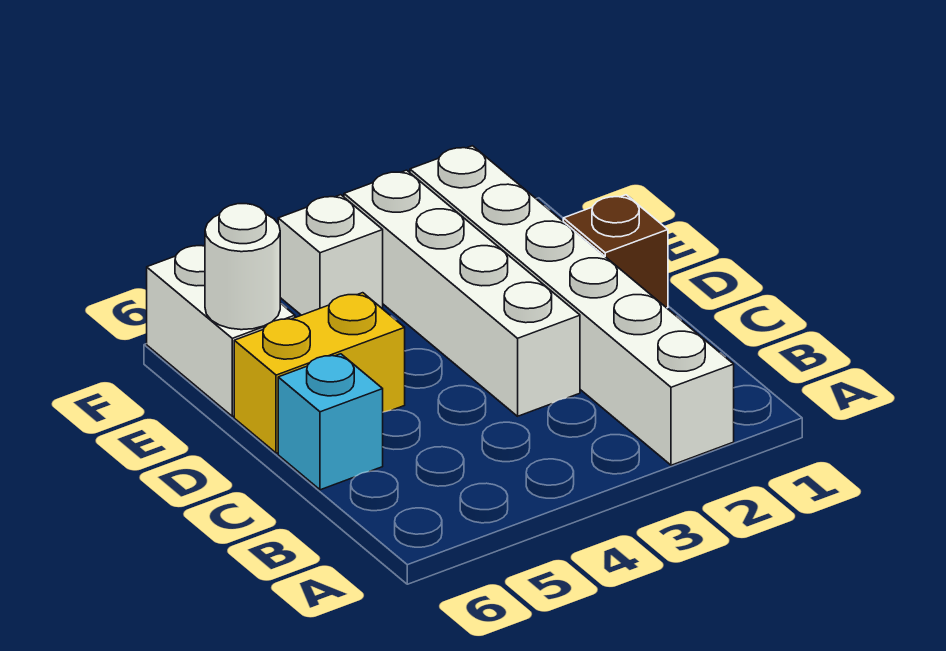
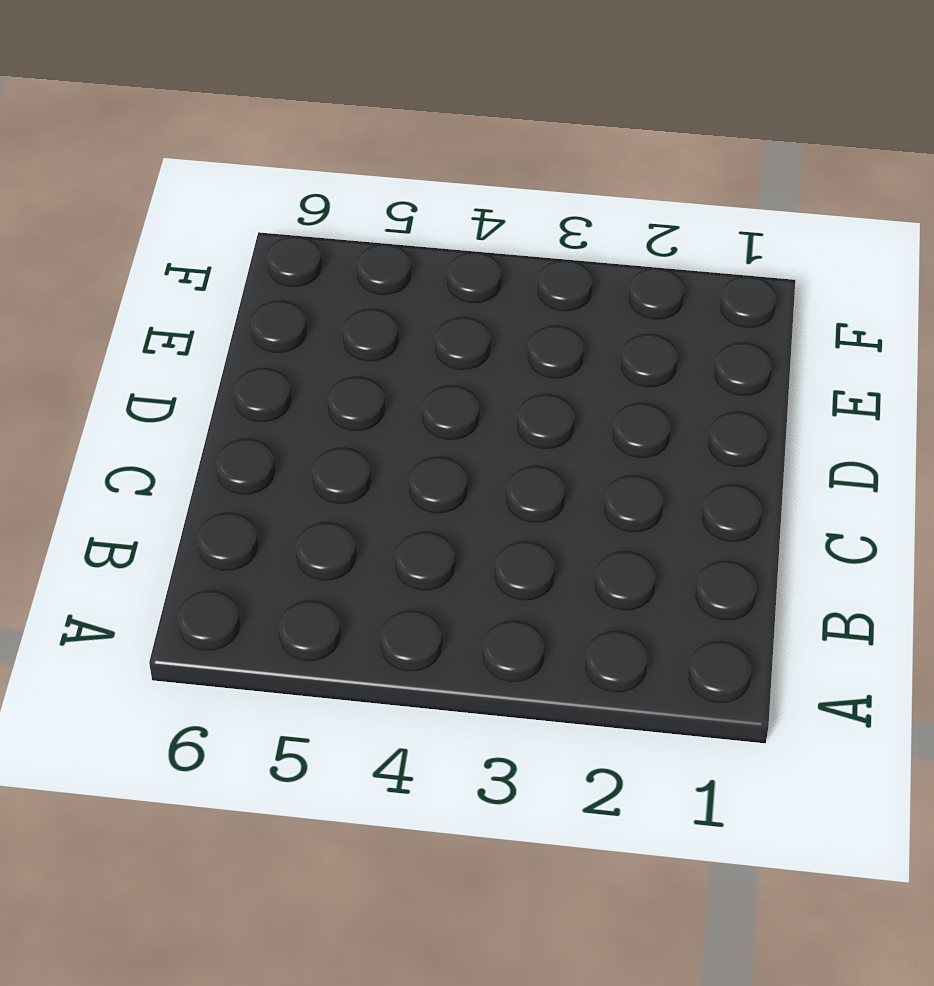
none -> white brick A2:F2 level 1
none -> white brick C3:F3 level 1

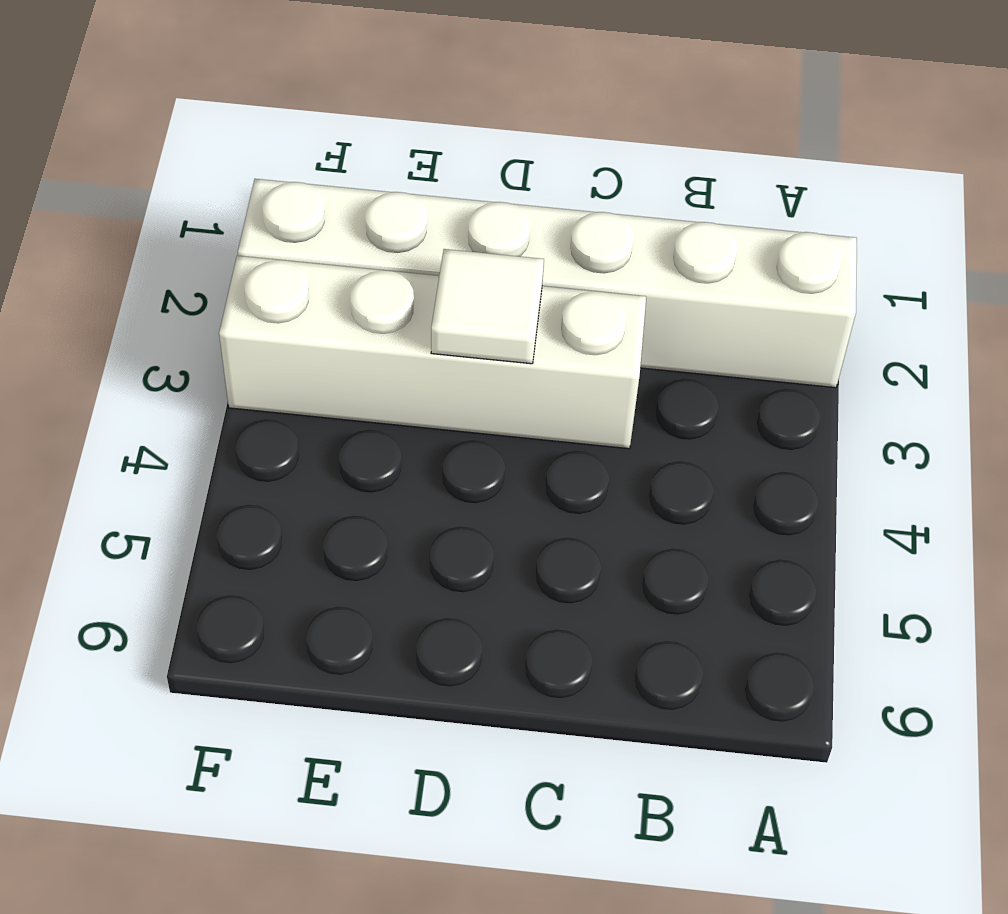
white tile D3 level 2 -> none
none -> cyan brick C6 level 1
none -> brown brick D1 level 1

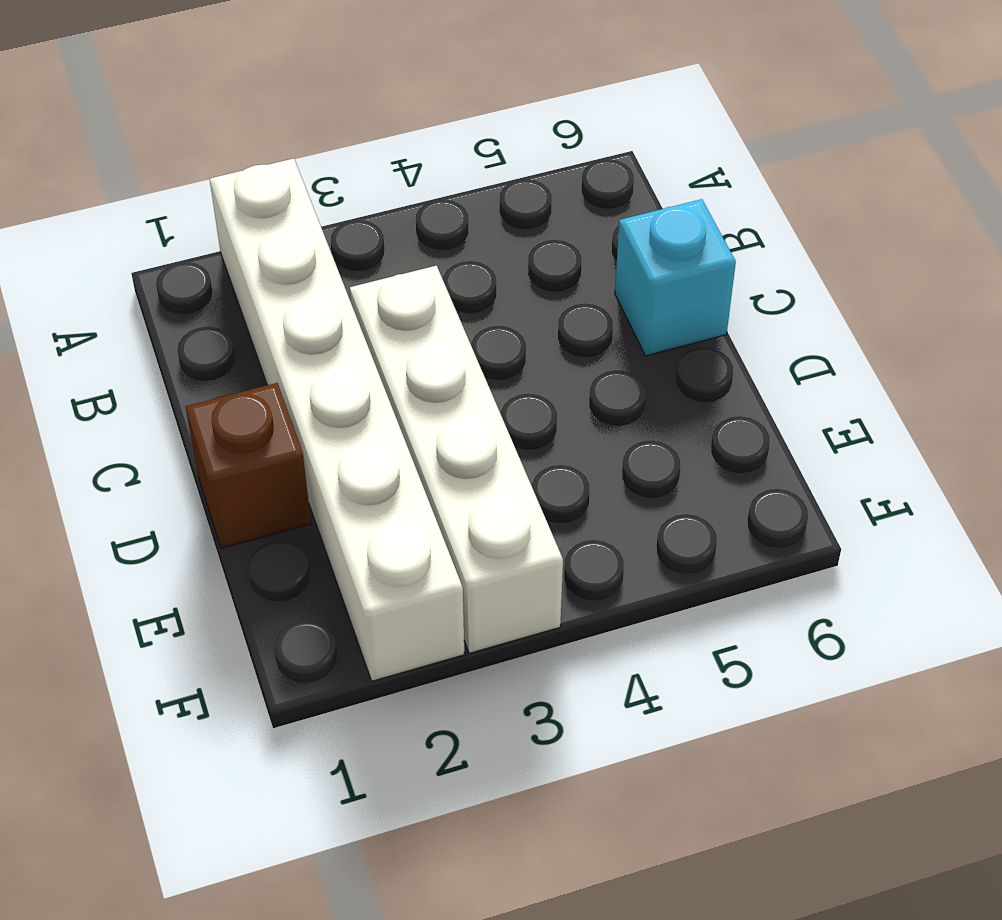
none -> yellow brick D5:D6 level 1
none -> white brick E6:F6 level 1

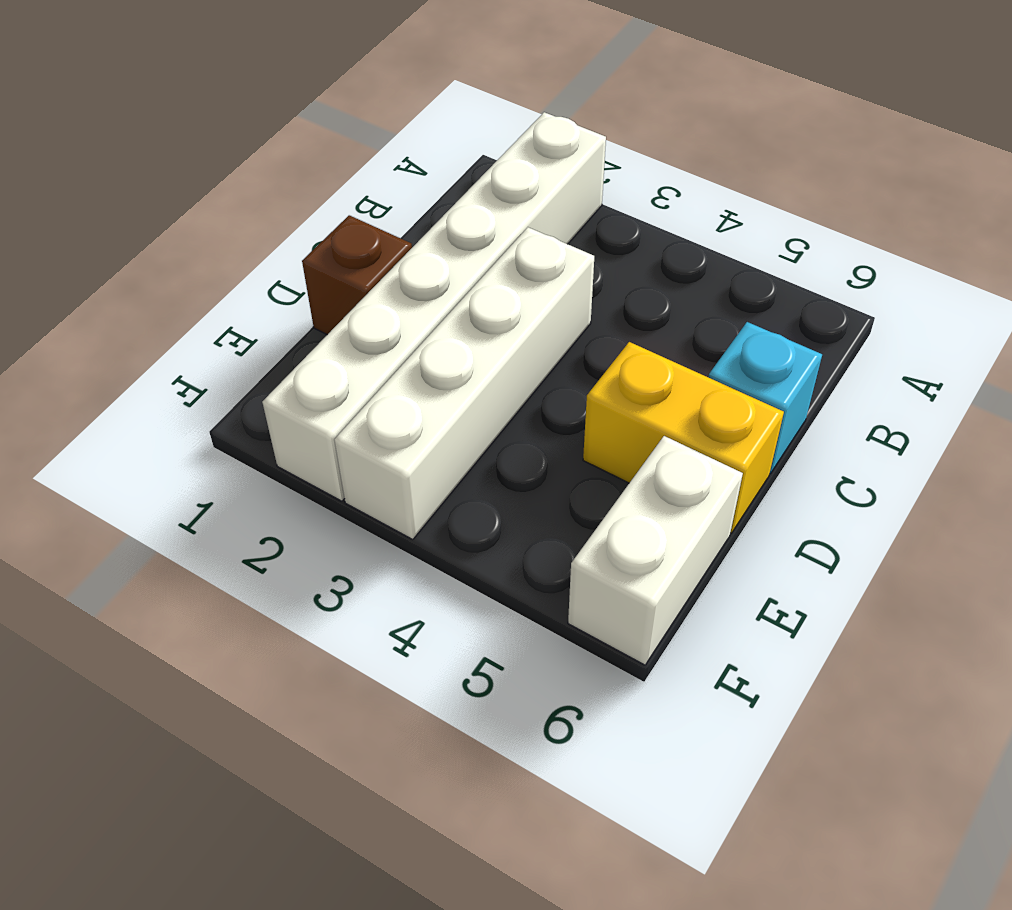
none -> white brick F4 level 1
none -> white round brick E6 level 2

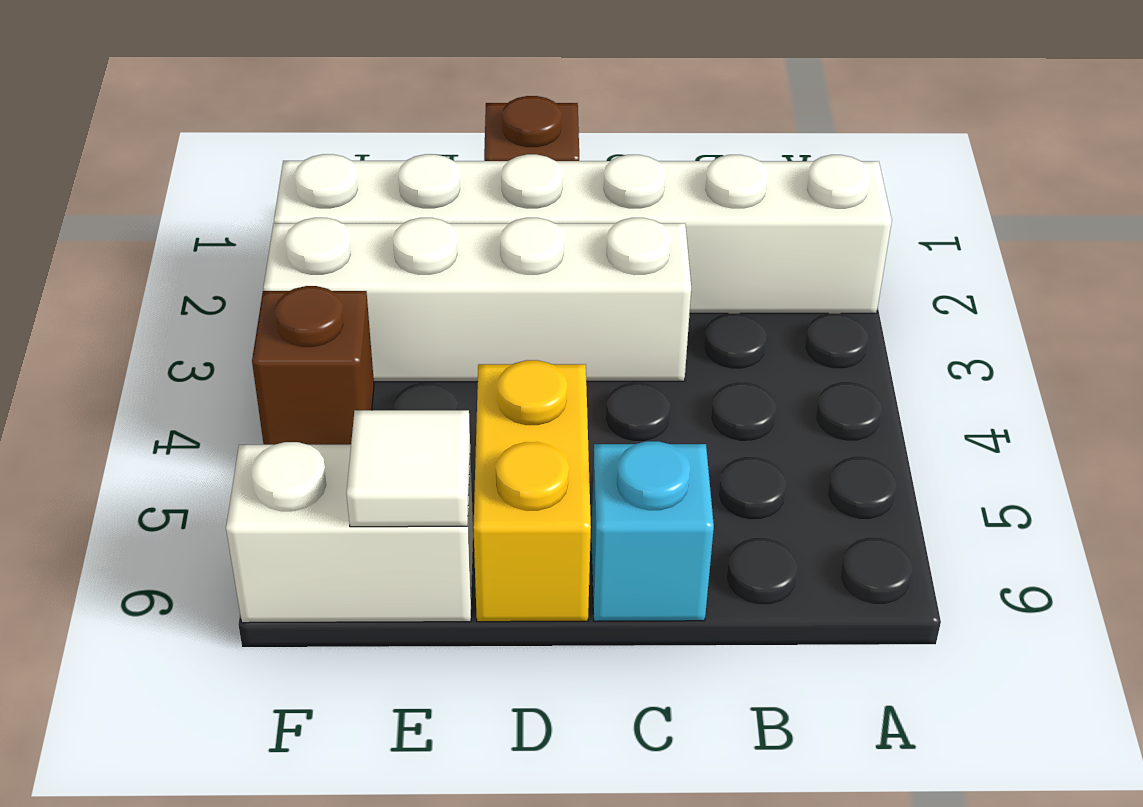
white tile E6 level 2 -> white round brick E6 level 2
brown brick F4 level 1 -> white brick F4 level 1

